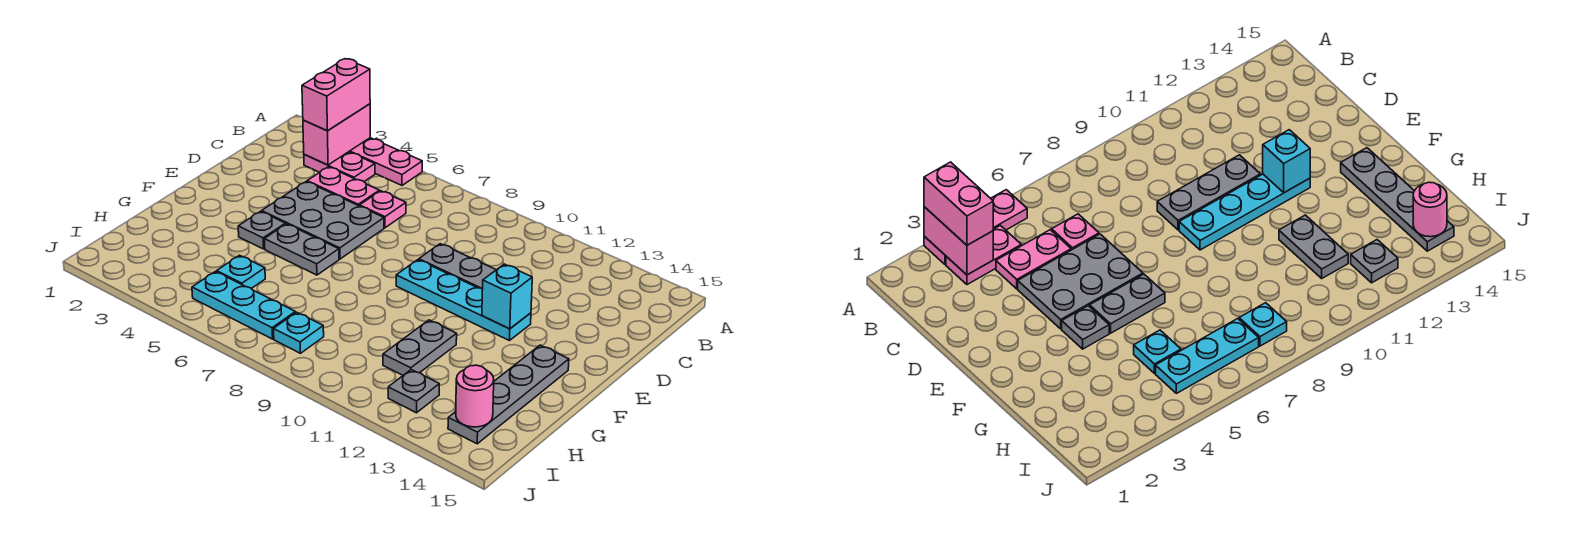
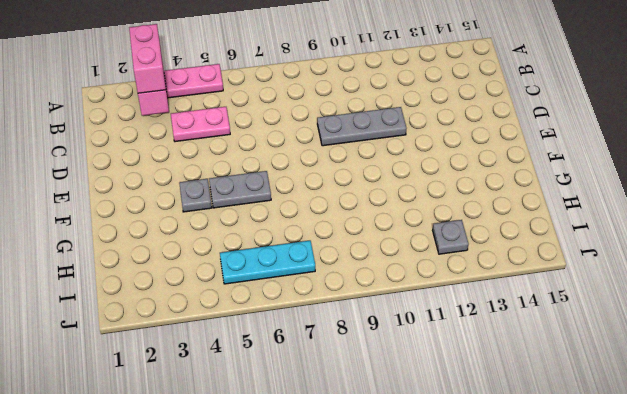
none -> pink plate B3:B4 level 1
none -> pink plate C6 level 1
none -> grey plate D4:E6 level 1

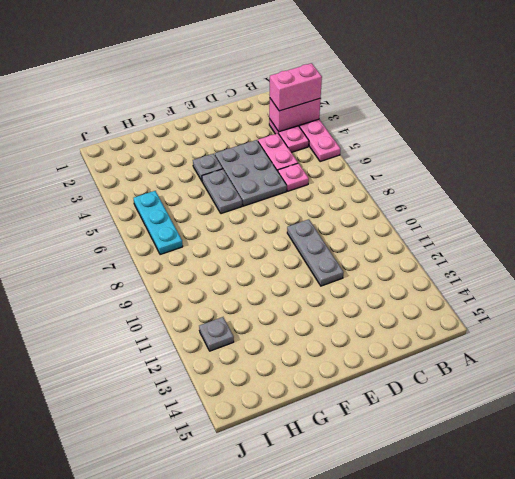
none -> cyan plate E9:E12 level 1
none -> grey plate F14:I14 level 1
none -> grey plate G11:H11 level 1

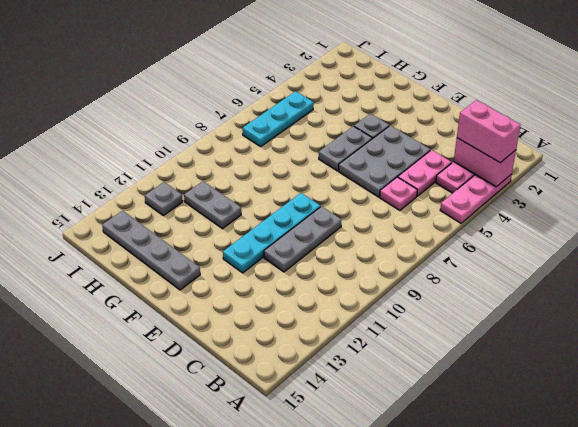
none -> cyan plate H5 level 1
none -> cyan plate I8 level 1
none -> cyan brick E12 level 2

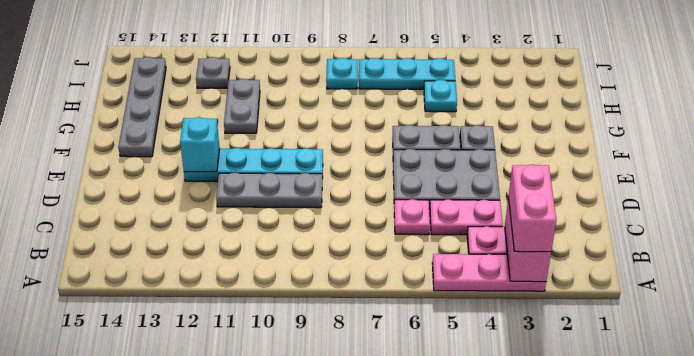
none -> pink round brick I14 level 2

